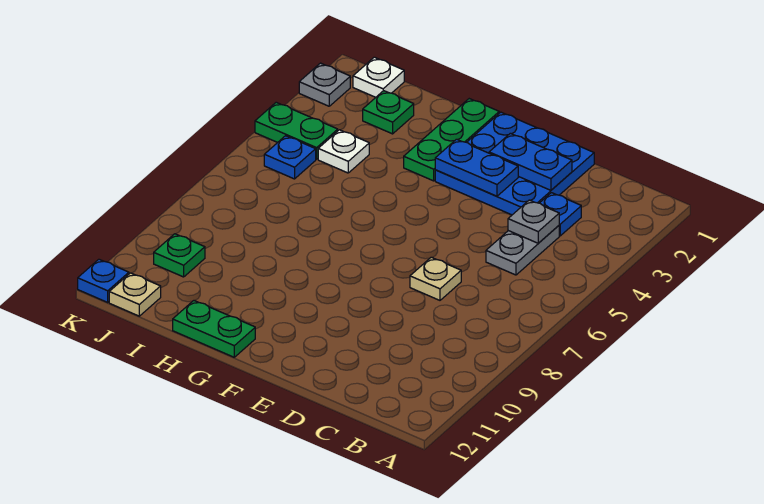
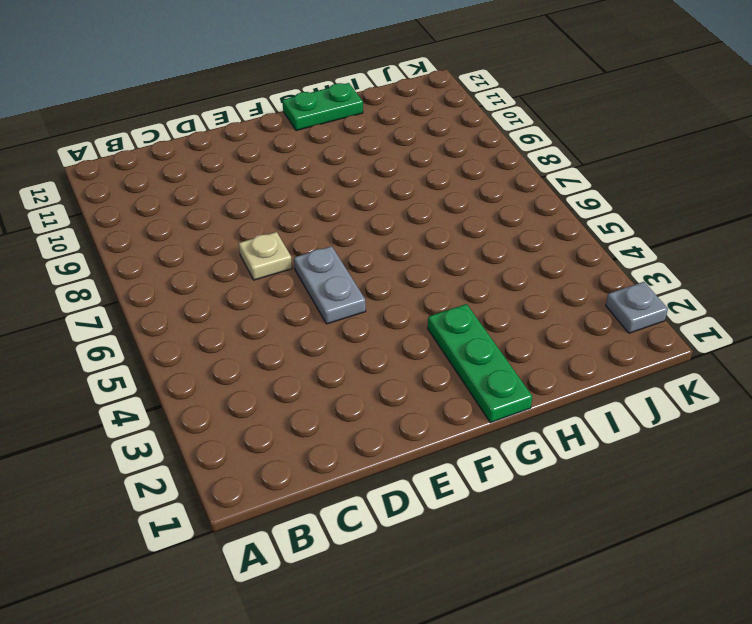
grey plate E5:E6 level 1 -> grey plate C4:C5 level 1
none -> blue plate C3 level 1
none -> blue plate D1:F3 level 1
none -> green plate I2 level 1

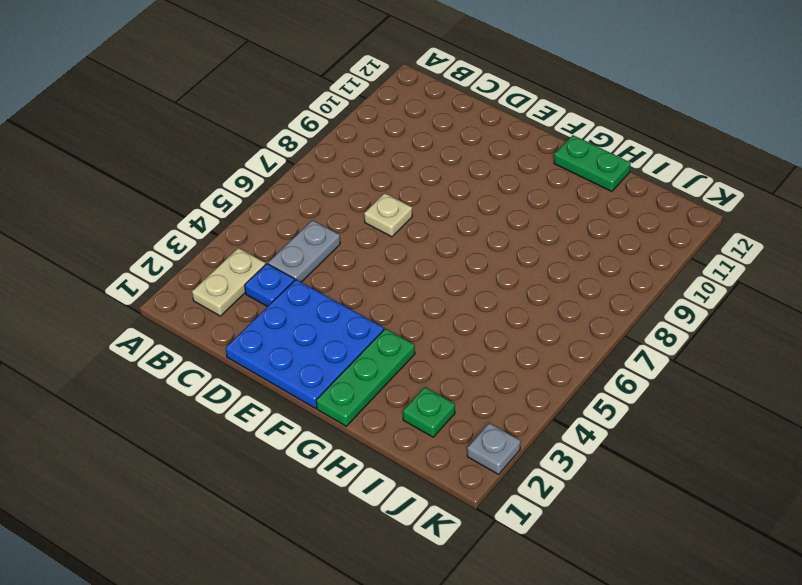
tan plate B2:B3 level 1 -> none
none -> white plate I4 level 1
none -> white plate J1 level 1
none -> green plate J4:K4 level 1

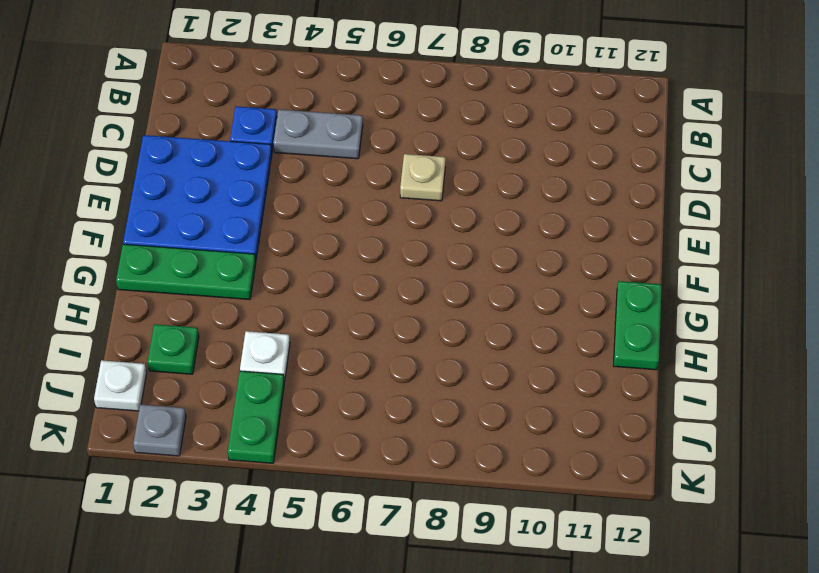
none -> blue plate J5 level 1
none -> green plate J10 level 1
none -> tan plate J12 level 1

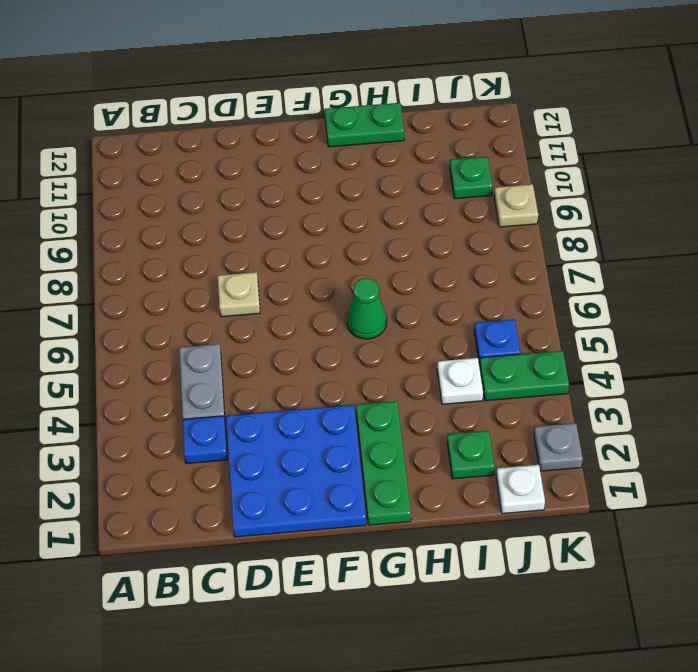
green cone G6 level 1 -> none
tan plate K9 level 1 -> tan plate J12 level 1
none -> blue plate K12 level 1
none -> grey plate C4 level 2
none -> blue plate D2:E2 level 2

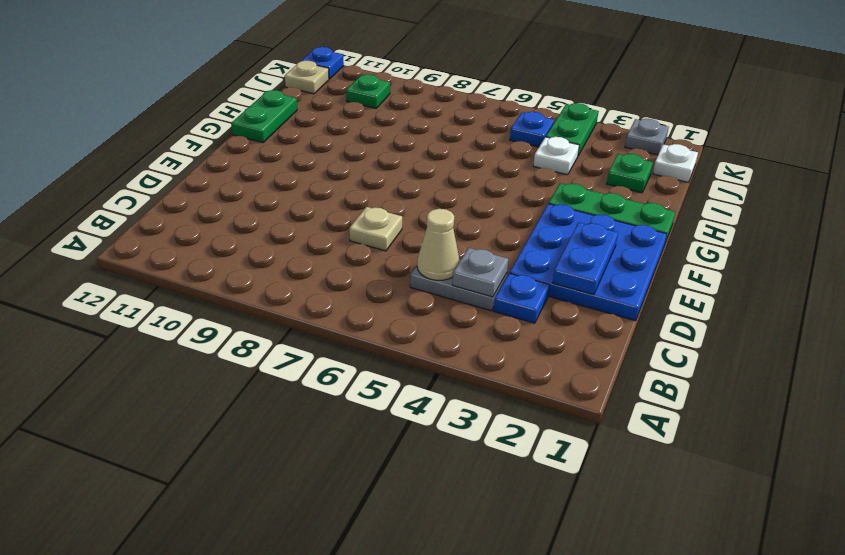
tan cone C5 level 2 -> none
none -> blue plate E3:F3 level 2

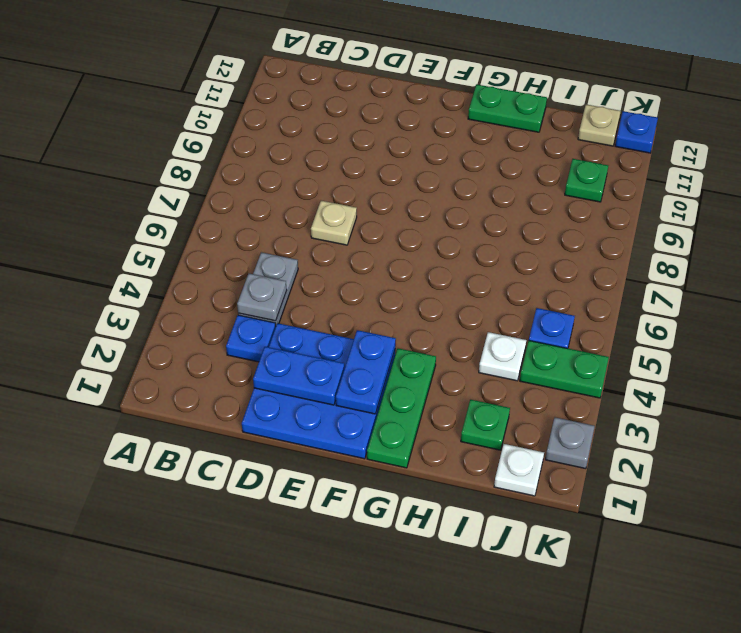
blue plate F2:F3 level 2 -> blue plate E3:F3 level 2

